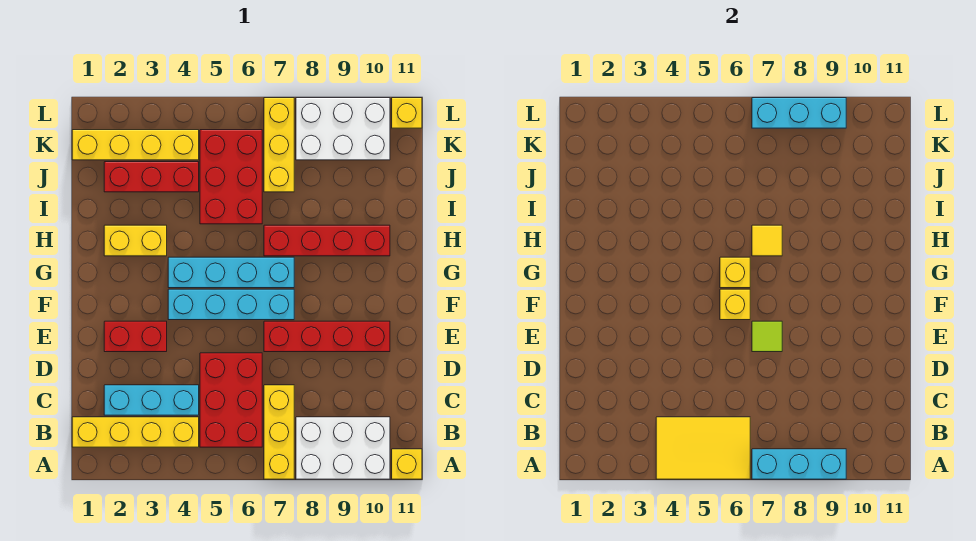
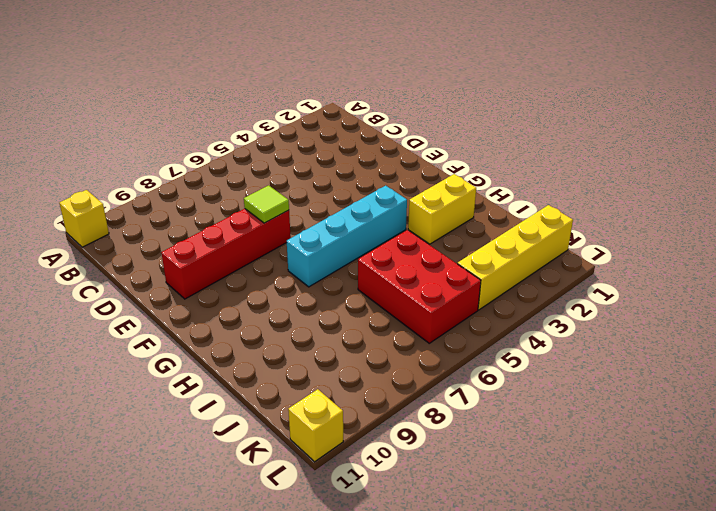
none -> yellow brick A7:C7 level 1
none -> white brick A8:B10 level 1
none -> yellow brick B1:B4 level 1

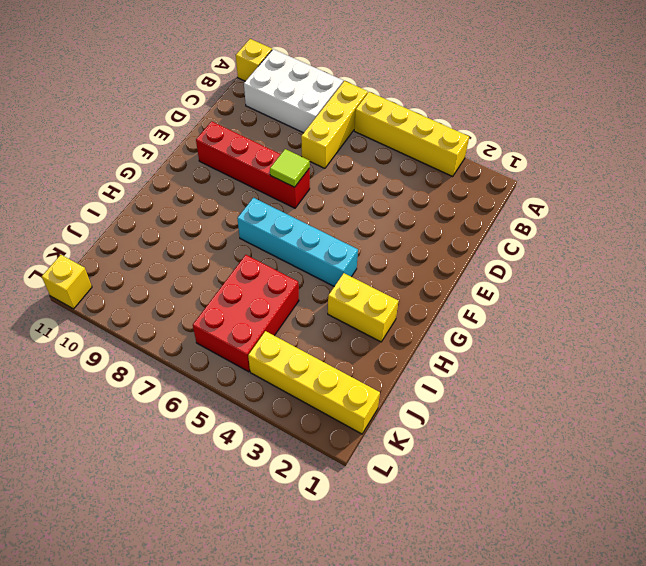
yellow brick A3:A6 level 1 -> yellow brick B1:B4 level 1
none -> red brick B5:D6 level 1
none -> cyan brick C2:C4 level 1
none -> red brick E2:E3 level 1

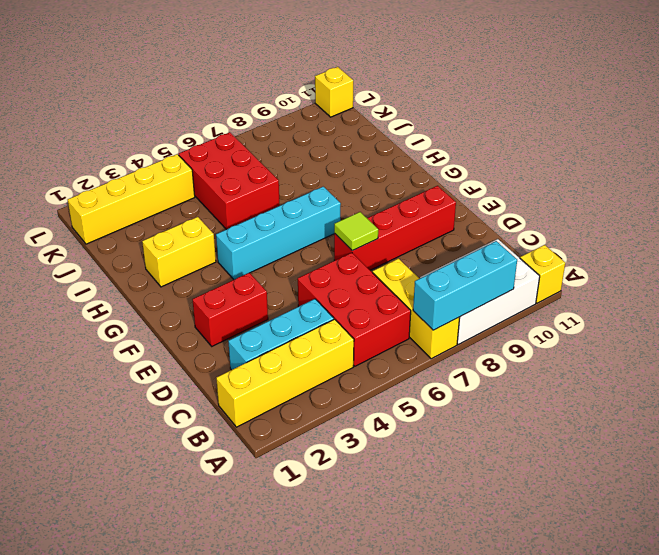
none -> cyan brick F4:F7 level 1
none -> red brick H7:H10 level 1
none -> red brick J2:J4 level 1

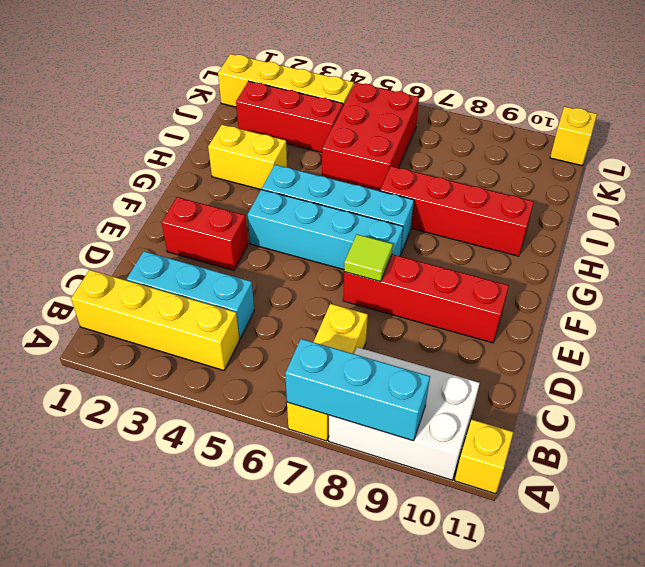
none -> red brick B5:D6 level 1
none -> yellow brick J7:L7 level 1
none -> white brick K8:L10 level 1

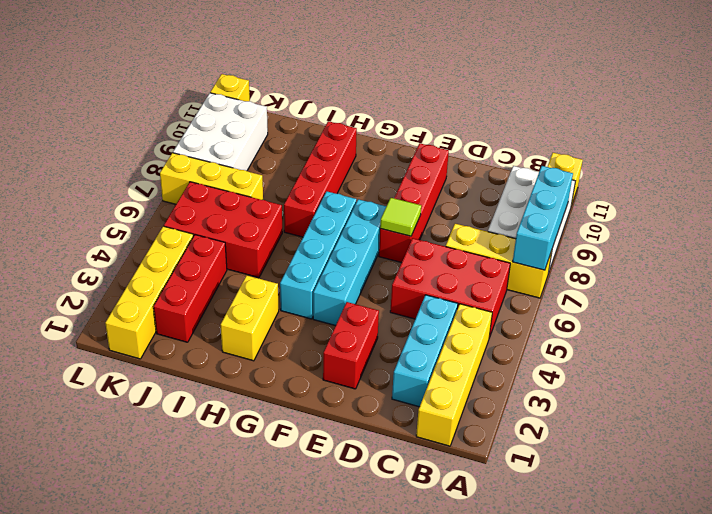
none -> yellow tile A4:B6 level 2
none -> yellow brick F6 level 2
none -> yellow brick G6 level 2

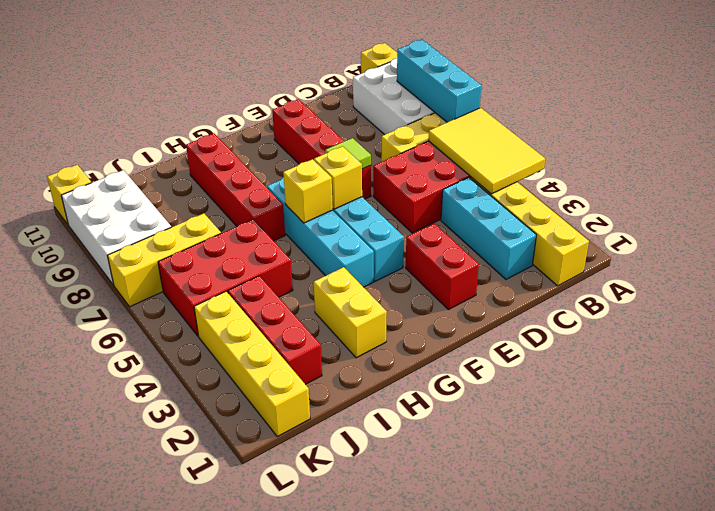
none -> yellow tile H7 level 2
none -> cyan brick L7:L9 level 2

